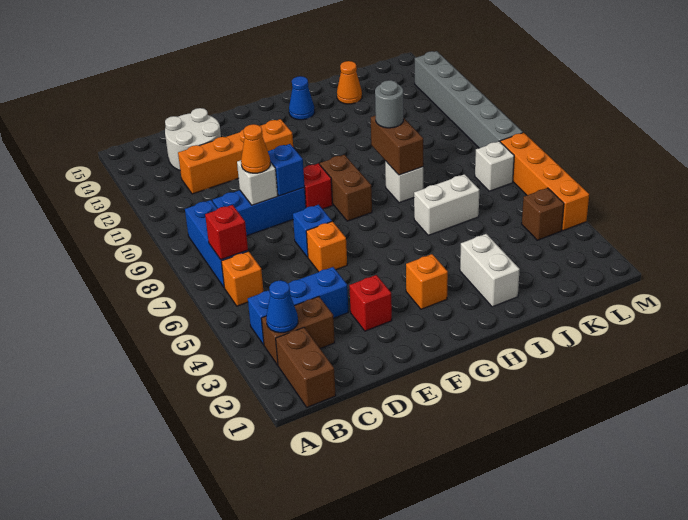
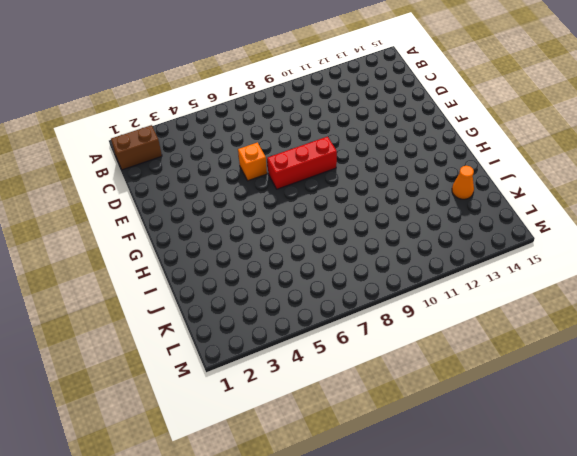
red brick F7:F9 level 1 -> red brick F9 level 1
none -> brown brick B3:C3 level 1
none -> blue brick B4:D4 level 1
none -> orange brick B6 level 1
none -> blue brick B7:B9 level 1

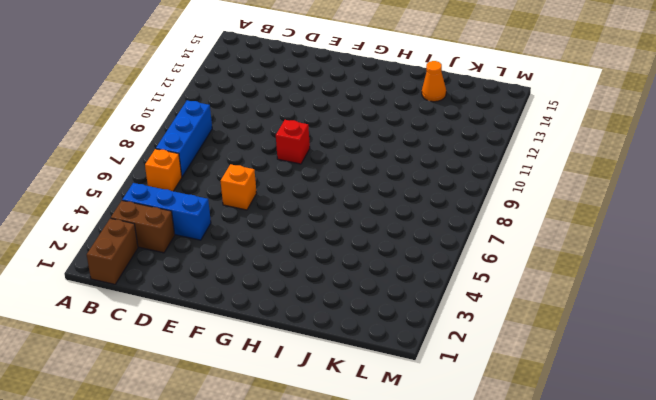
none -> blue brick C9:E9 level 1
none -> orange brick C12:F12 level 1
none -> white round brick C13:D14 level 1
none -> red brick E3 level 1

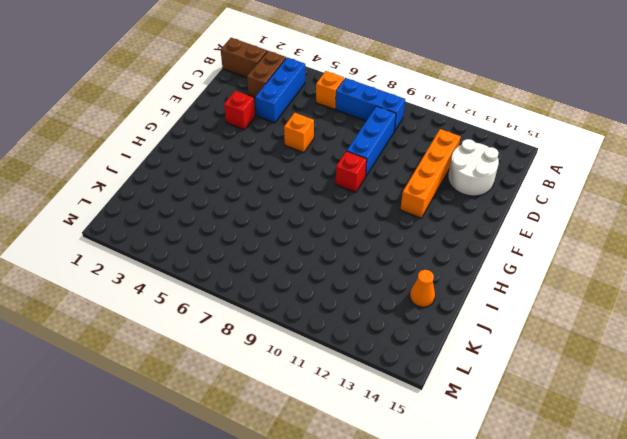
none -> blue brick E7 level 1
none -> orange brick G3 level 1
none -> brown brick G8:G9 level 1
none -> blue cone H14 level 1

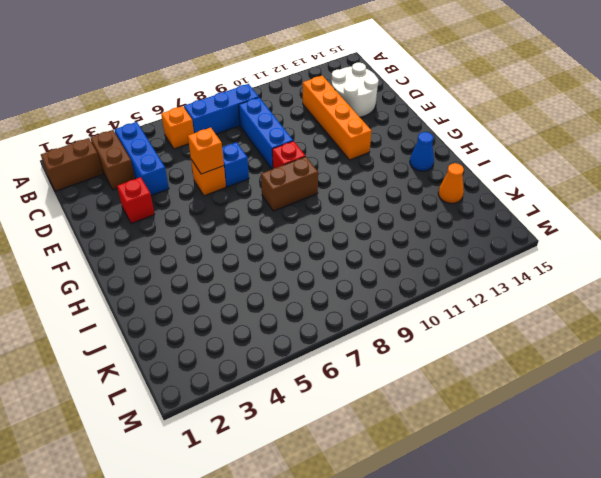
orange brick E6 level 2 -> orange brick G3 level 1
none -> white brick I2:I3 level 1
none -> white brick I6:J6 level 1
none -> white brick I8 level 1
none -> brown brick L4 level 1

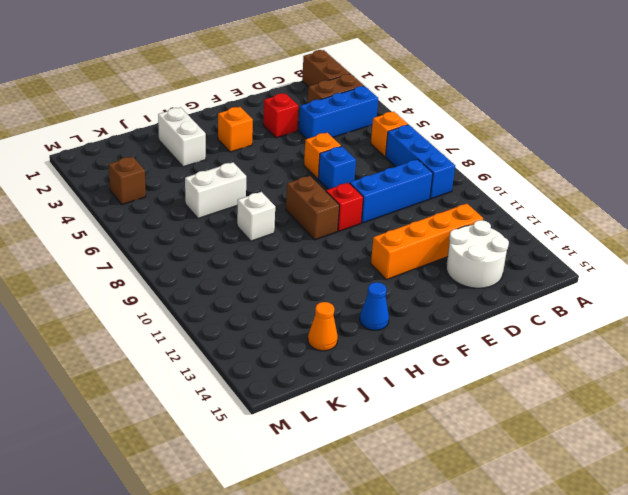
none -> white brick L7 level 1
none -> orange brick M4:M7 level 1
none -> grey brick M8:M13 level 1
none -> blue cone B3 level 2

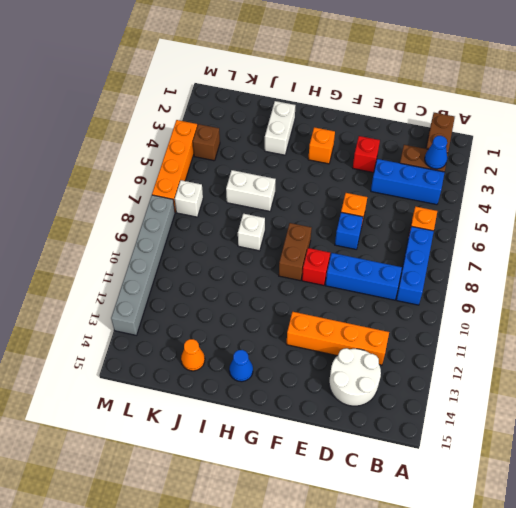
none -> red brick B7 level 2
none -> white brick D9 level 2
none -> blue brick E9 level 2
none -> brown brick I8:I9 level 2

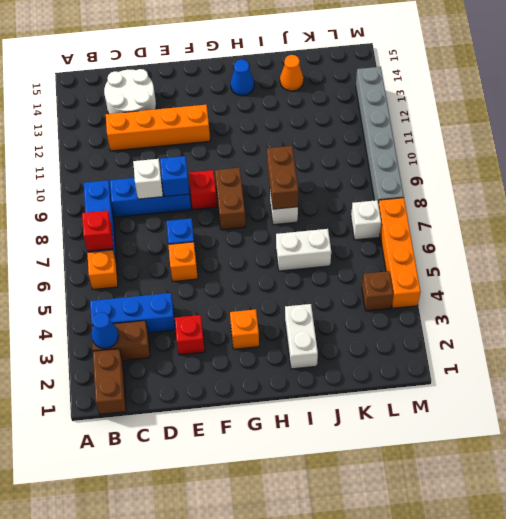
none -> orange cone D9 level 3
none -> grey round brick I9 level 3

